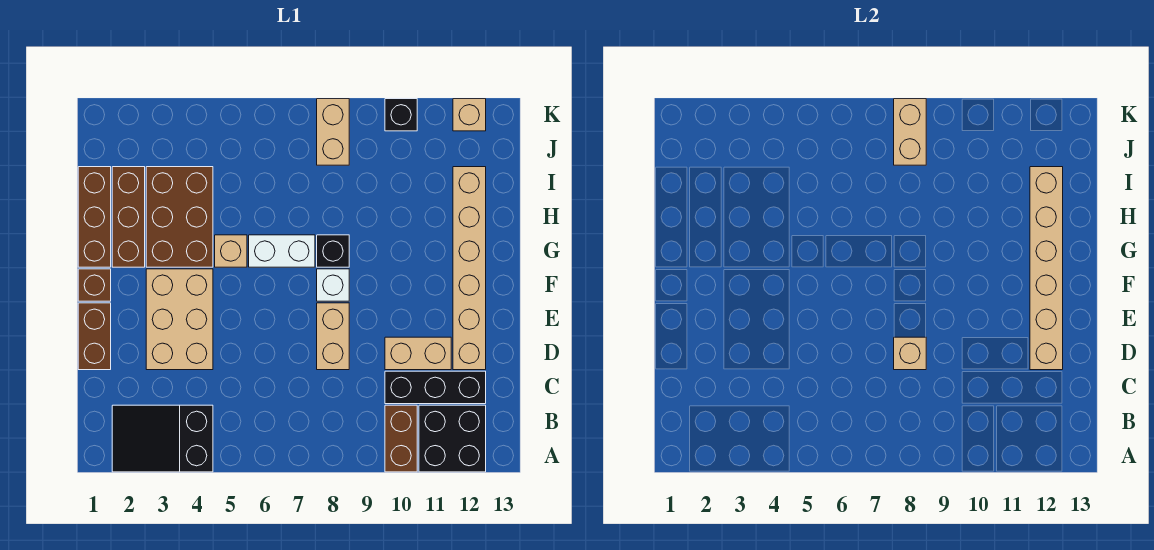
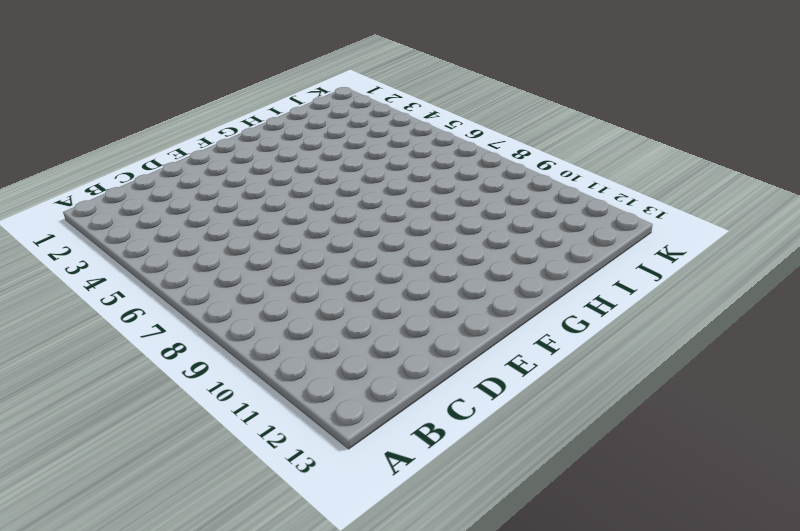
none -> black slope A2:B4 level 1 top 4
none -> brown brick A10:B10 level 1
none -> black brick A11:B12 level 1

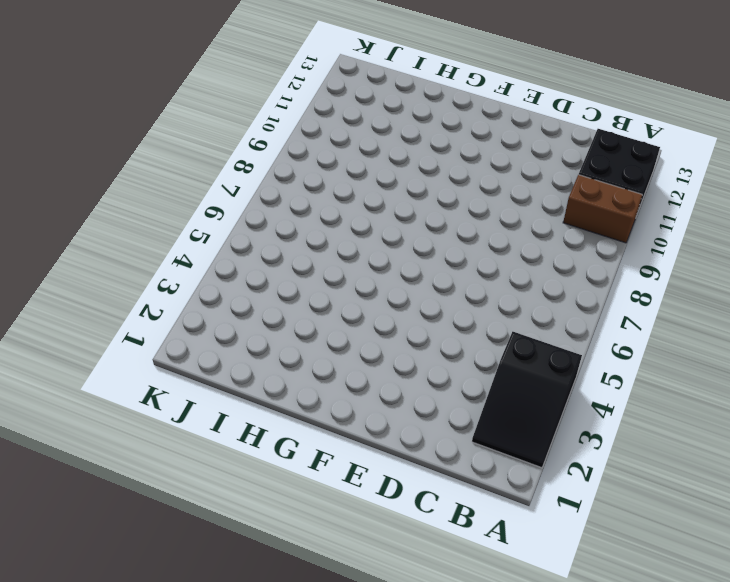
none -> black brick C10:C12 level 1
none -> brown brick D1:E1 level 1
none -> tan brick D3:F4 level 1

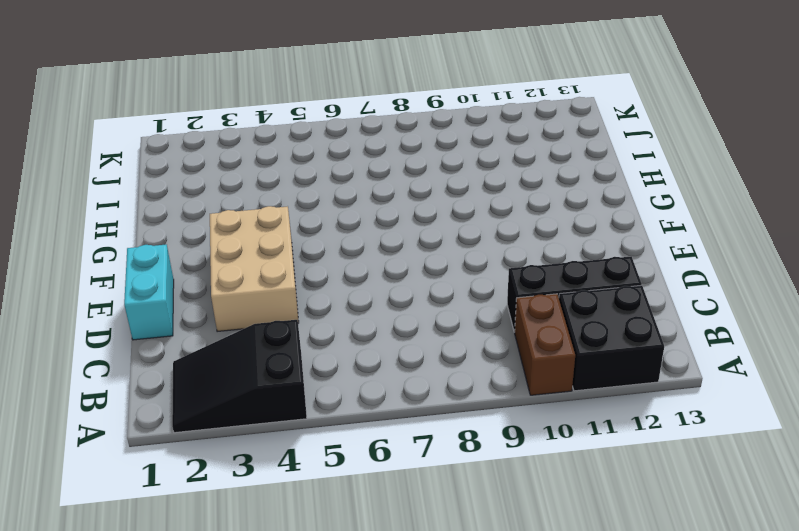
cyan brick D1:E1 level 1 -> brown brick D1:E1 level 1
none -> tan brick D8:E8 level 1
none -> tan brick D10:D11 level 1
none -> tan brick D12:I12 level 1

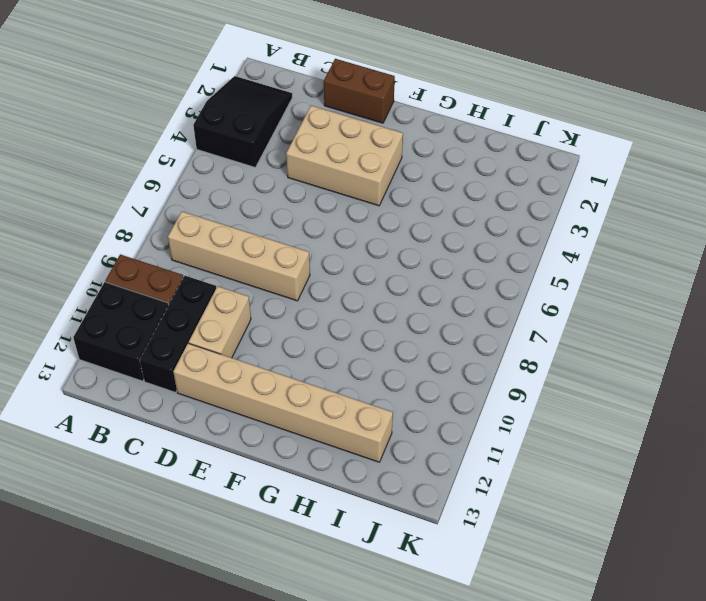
tan brick B8:E8 level 1 -> tan brick D8:E8 level 1
none -> brown brick F1 level 1
none -> white brick F8 level 1
none -> brown brick G1:I1 level 1

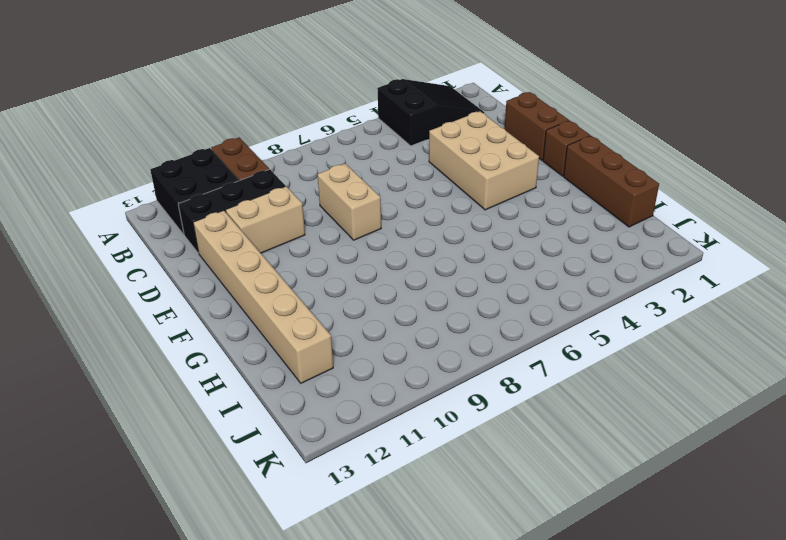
none -> white brick F8 level 1
none -> brown brick G2:I2 level 1
none -> brown brick G3:I4 level 1

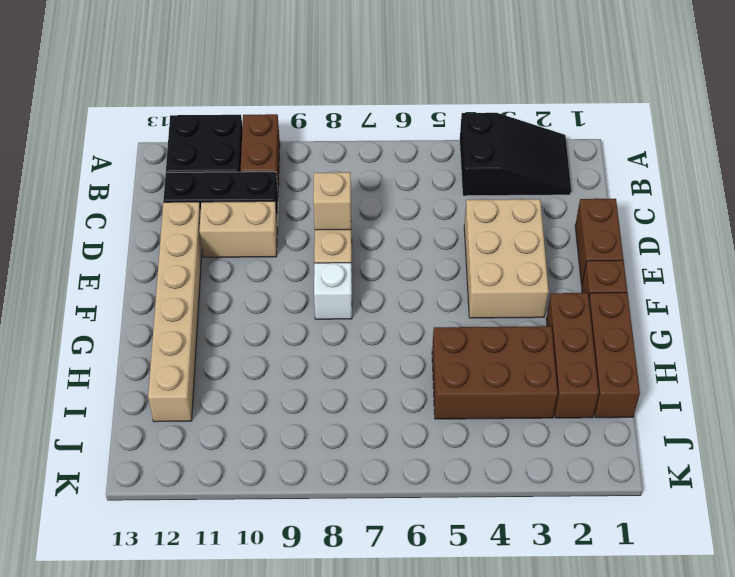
brown brick H3:I5 level 1 -> brown brick G3:I4 level 1
none -> tan brick G5 level 1
none -> white brick G6:G7 level 1
none -> black brick G8 level 1

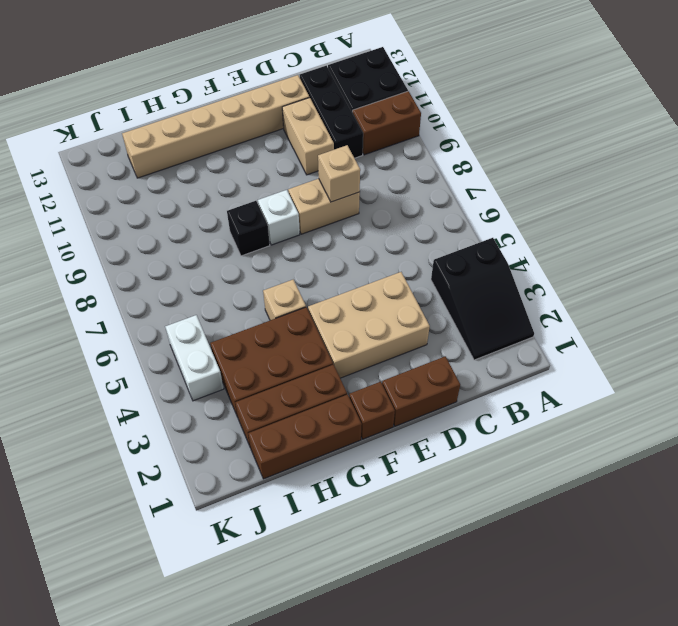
white brick J4:J5 level 1 -> white brick G6:G7 level 1
none -> tan brick J8:K8 level 1
none -> black brick K10 level 1
none -> tan brick K12 level 1

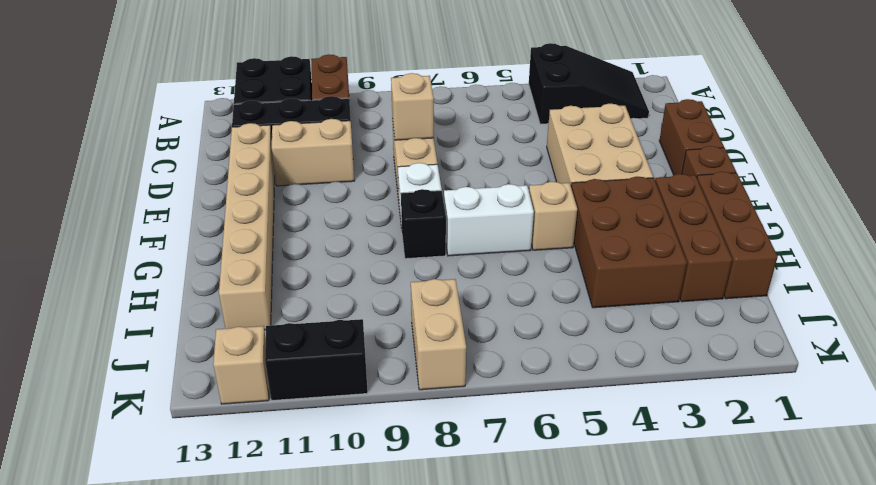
black brick K10:K11 level 1 -> black brick K10 level 1
none -> tan brick D12:I12 level 2
none -> tan brick J8:K8 level 2

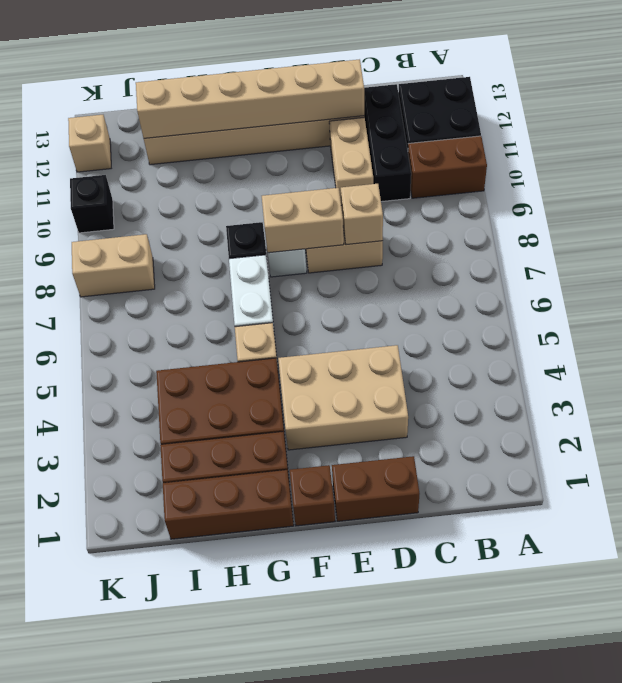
tan brick E8:F8 level 2 -> tan brick J8:K8 level 2
none -> black slope A2:B4 level 1 top 4

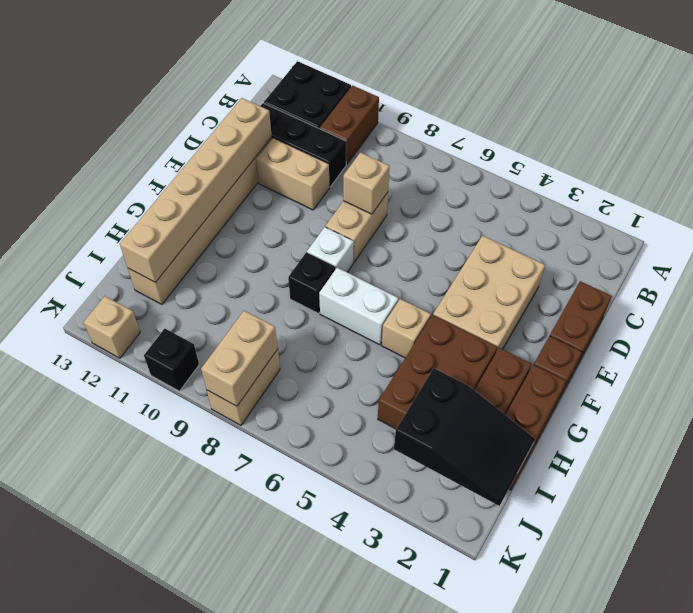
black slope I1:J3 level 2 top 3 -> black slope A2:B4 level 1 top 4

